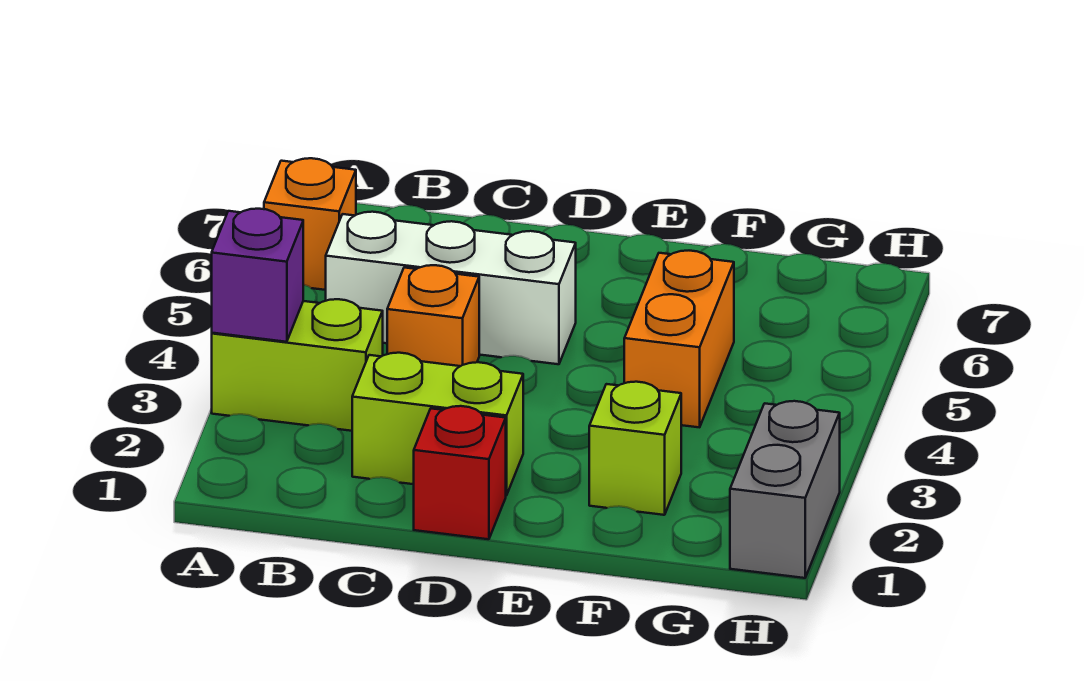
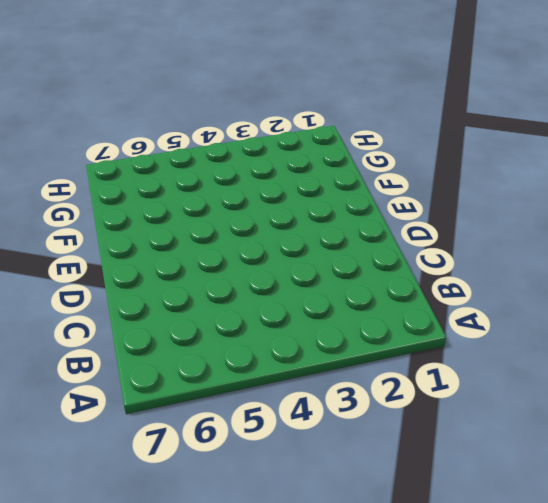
none -> lime brick A3:B3 level 1
none -> orange brick A6 level 1

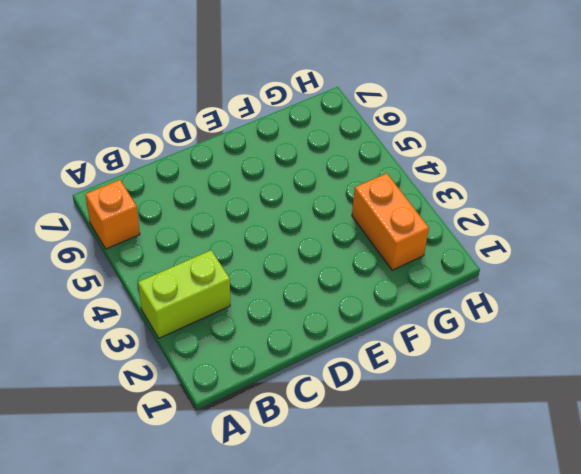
orange brick G2:G3 level 1 -> orange brick F4:F5 level 1
none -> white brick B5:D5 level 1
none -> lime brick C2:D2 level 1

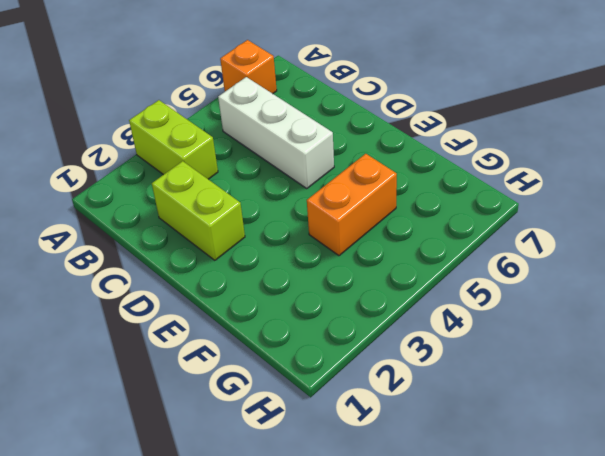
none -> orange brick C4 level 1
none -> red brick D1 level 1

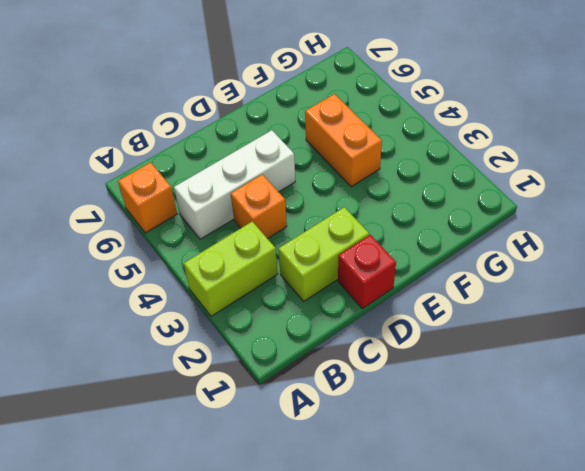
none -> lime brick F2 level 1
none -> grey brick H1:H2 level 1

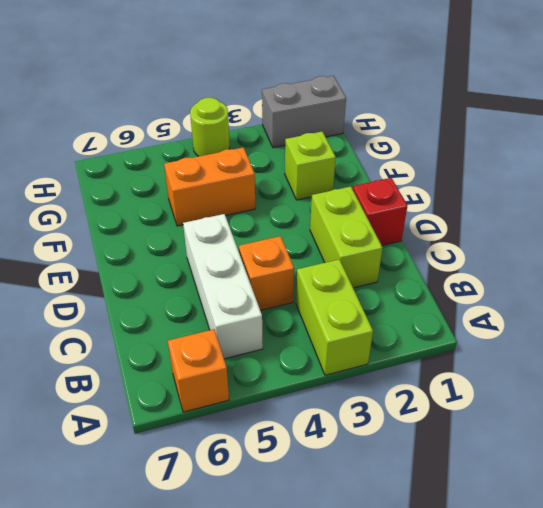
lime round brick H4 level 1 -> none
none -> purple brick A3 level 2

